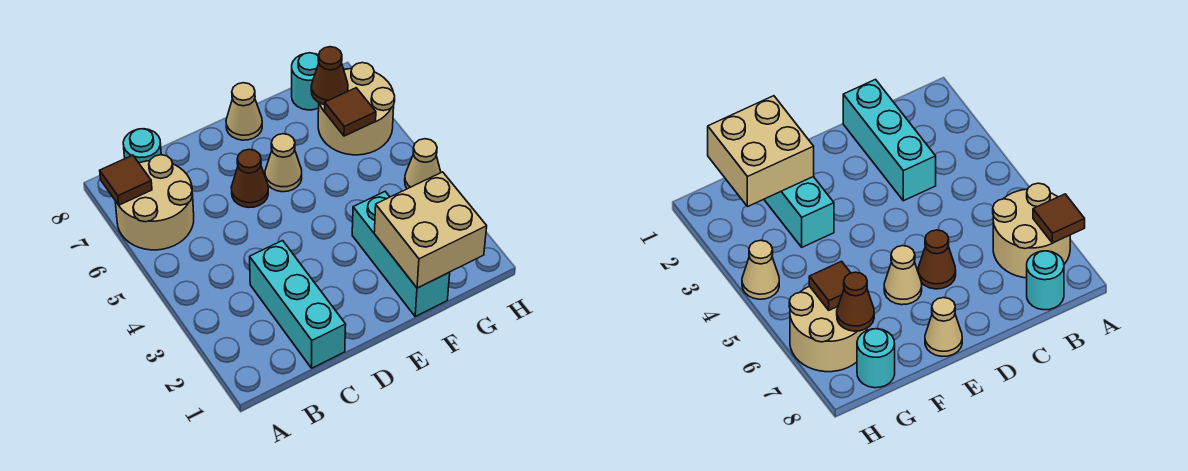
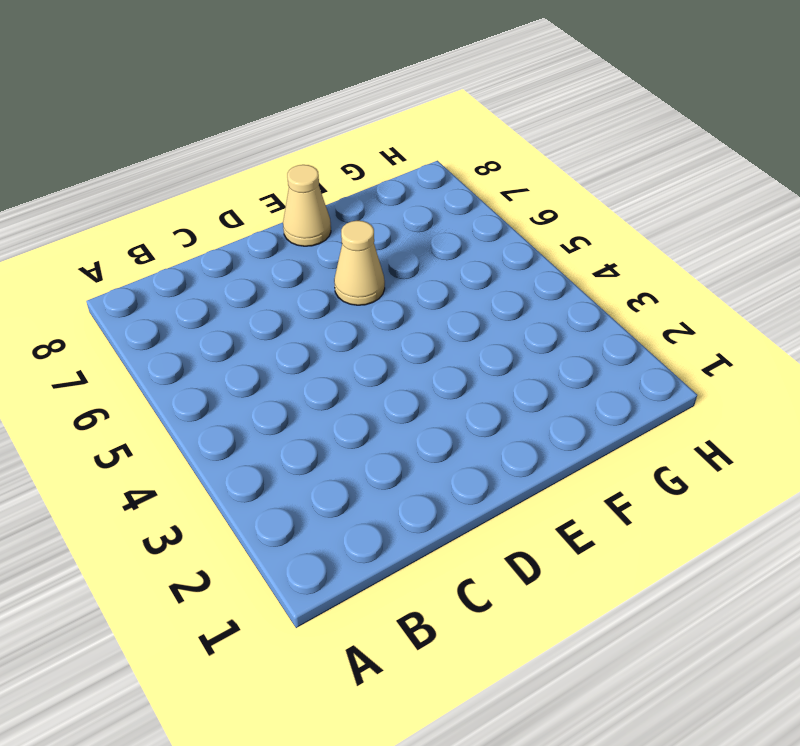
none -> tan round brick A6:B7 level 1
none -> cyan round brick B8 level 1
none -> cyan brick C1:C3 level 1

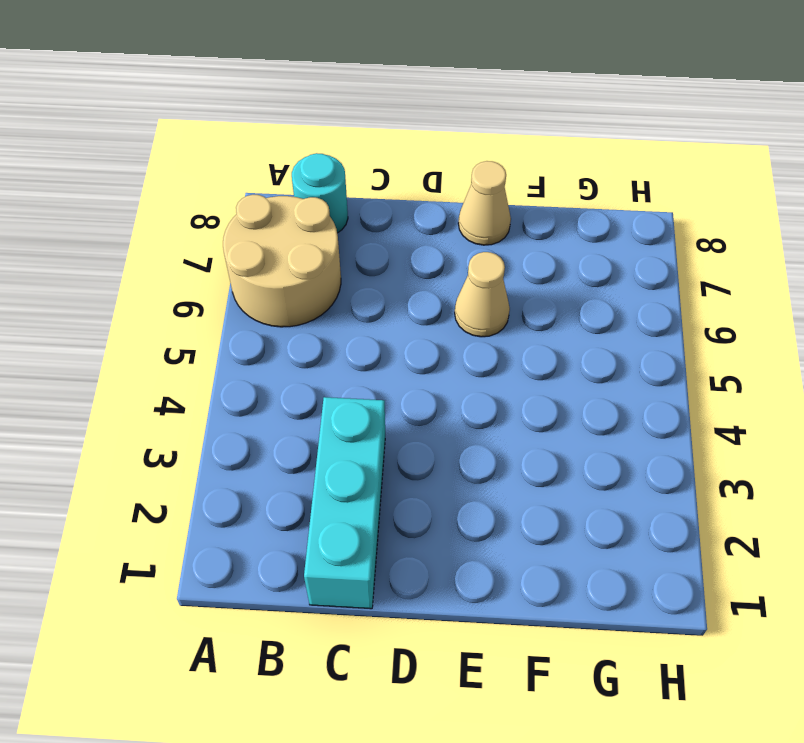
none -> brown cone D6 level 1
none -> cyan brick F1:F3 level 1
none -> tan round brick G6:H7 level 1

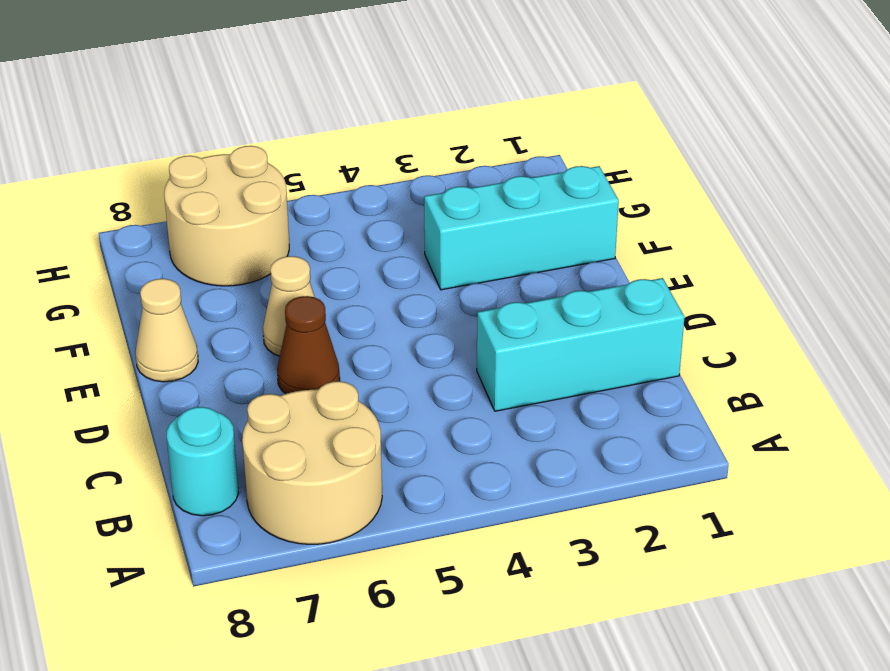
none -> cyan round brick G8 level 1
none -> tan cone H4 level 1
none -> brown tile A7 level 2

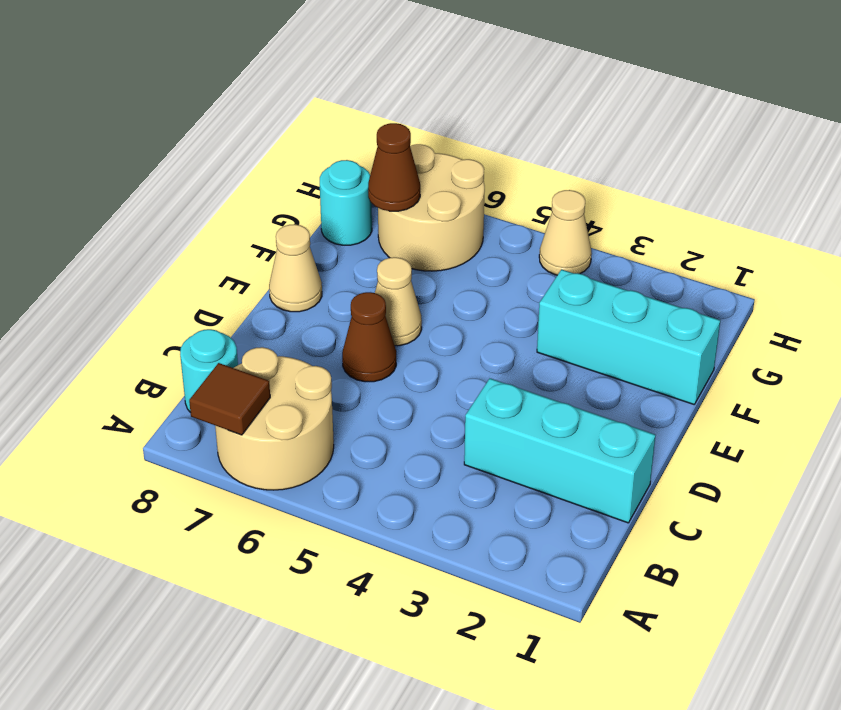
none -> tan brick F1:G2 level 2
none -> brown tile G6 level 2

